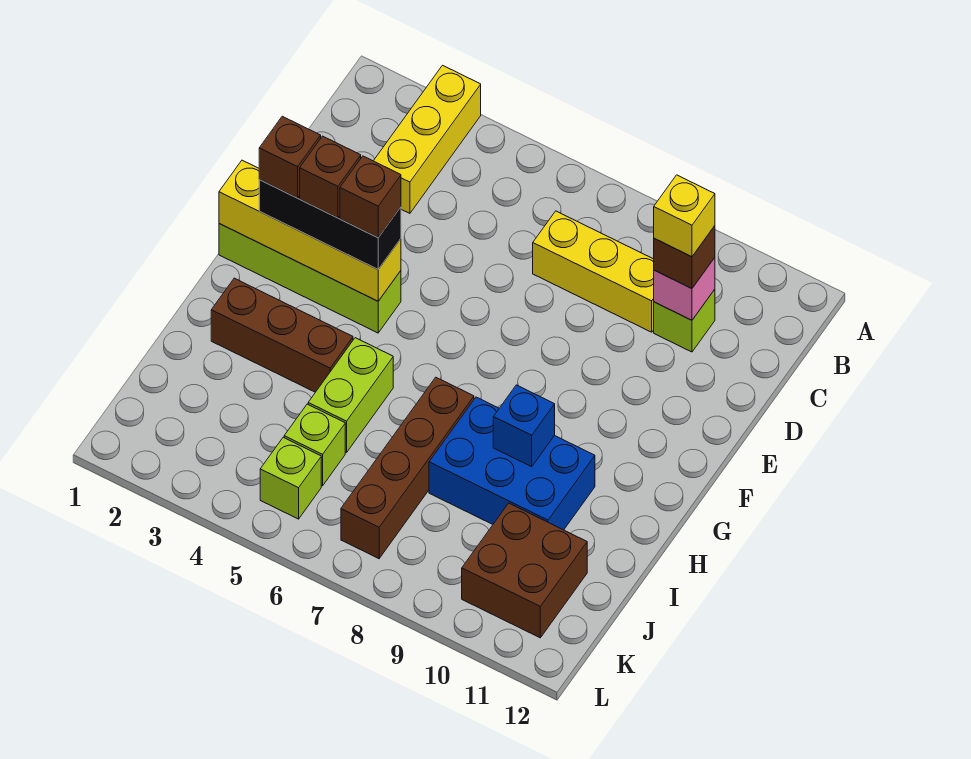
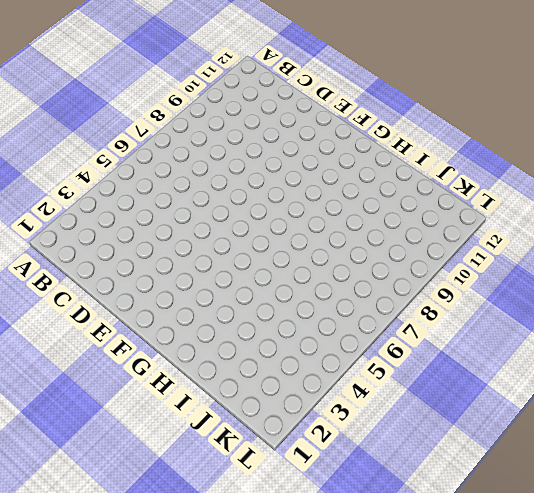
none -> yellow brick A3:C3 level 1
none -> yellow brick C7:C9 level 1
none -> lime brick C10 level 1

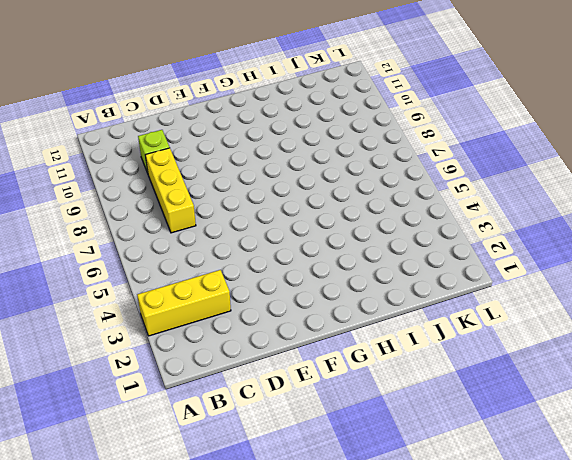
none -> lime brick F1:F4 level 1
none -> brown brick H2:H4 level 1
none -> lime brick H5:I5 level 1

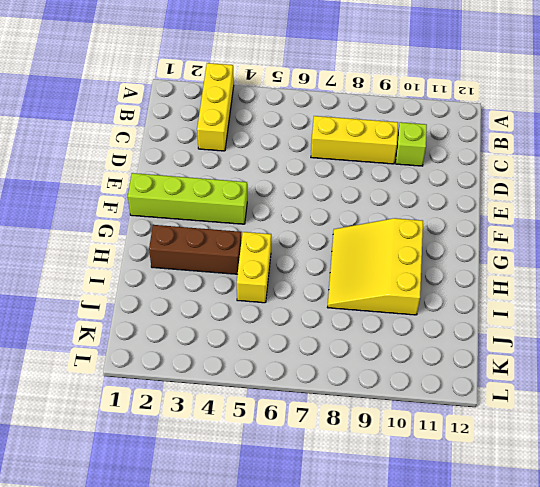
yellow slope G8:I10 level 1 top 10 -> blue brick H8:I10 level 1
yellow brick H5:I5 level 1 -> lime brick H5:I5 level 1
none -> brown brick H7:K7 level 1
none -> lime brick J5 level 1
none -> brown brick J10:K11 level 1

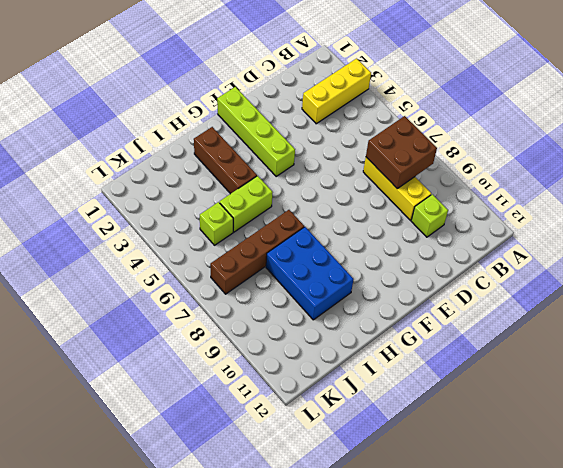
brown brick B7:C8 level 2 -> brown brick J10:K11 level 1
none -> lime brick K5 level 1
none -> pink brick C10 level 2
none -> yellow brick F1:F4 level 2

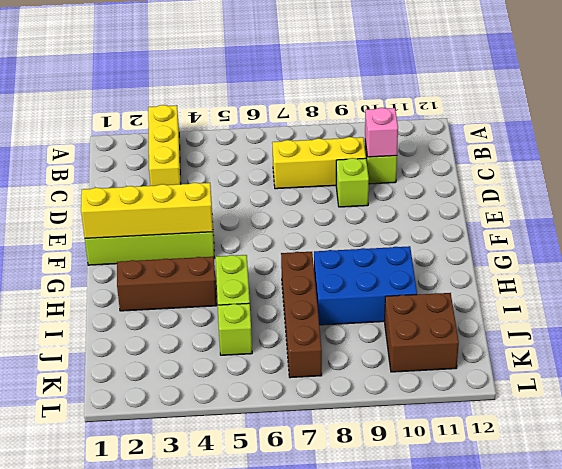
lime brick D9 level 1 -> lime brick K5 level 1
none -> blue brick H9 level 2
none -> brown brick C10 level 3
none -> black brick F2:F4 level 3

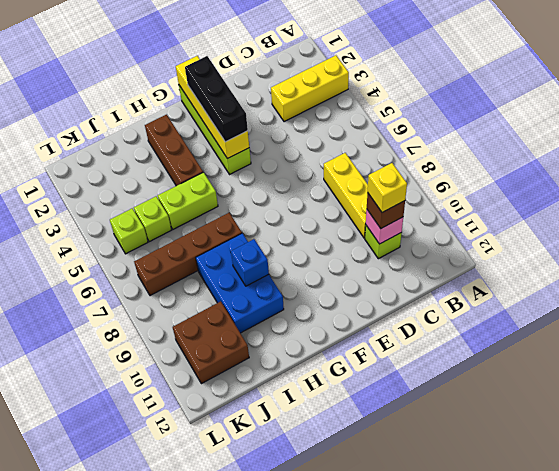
none -> brown brick F2 level 4
none -> brown brick F3 level 4
none -> brown brick F4 level 4

